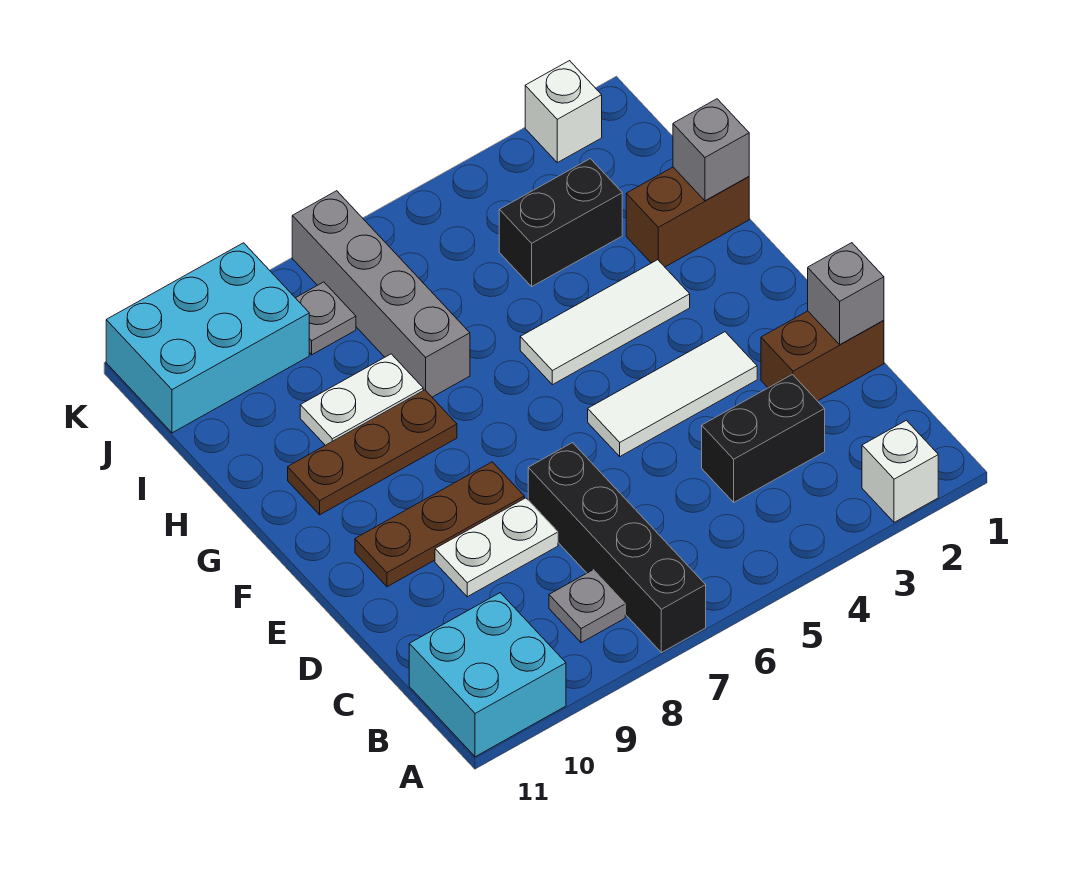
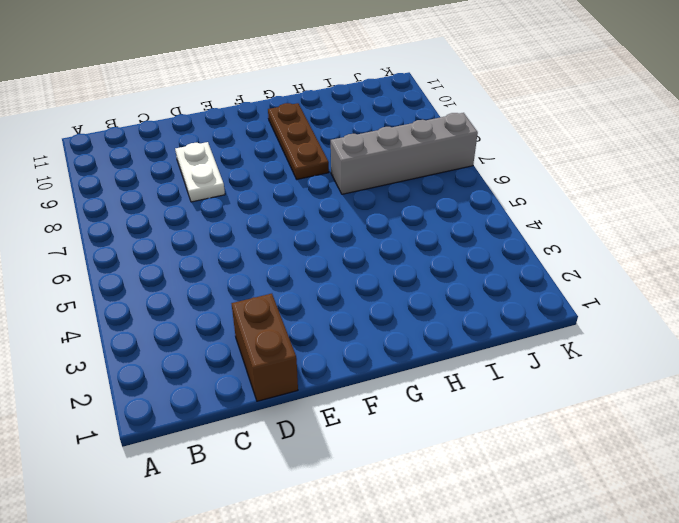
none -> white brick A2 level 1
none -> black brick A7:D7 level 1
none -> cyan brick A10:B11 level 1

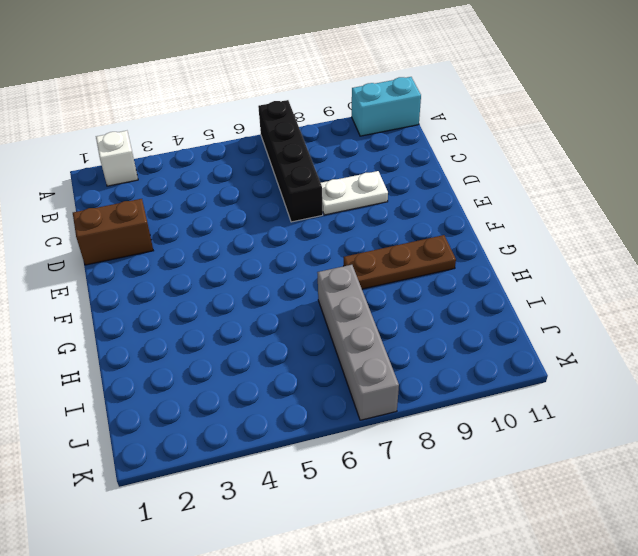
cyan brick A10:A11 level 1 -> cyan brick A10:B11 level 1
none -> grey plate B8 level 1
none -> black brick C3:C4 level 1
none -> white tile E3:E5 level 1

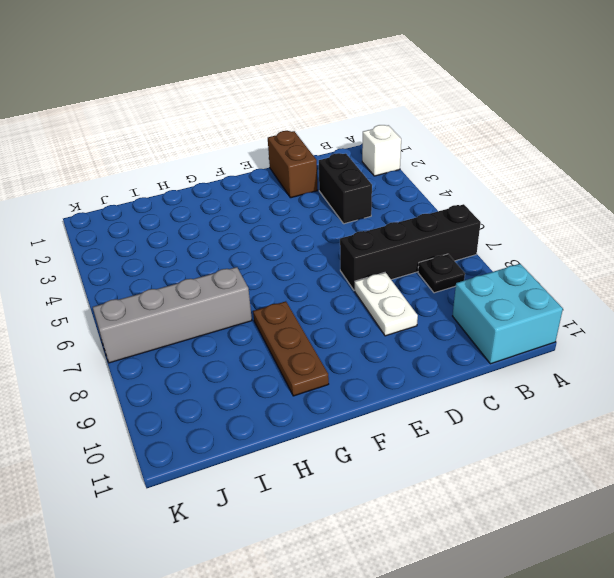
black plate B8 level 1 -> grey plate B8 level 1
none -> white tile E3:E5 level 1
none -> brown plate E8:E10 level 1
none -> white tile G3:G5 level 1

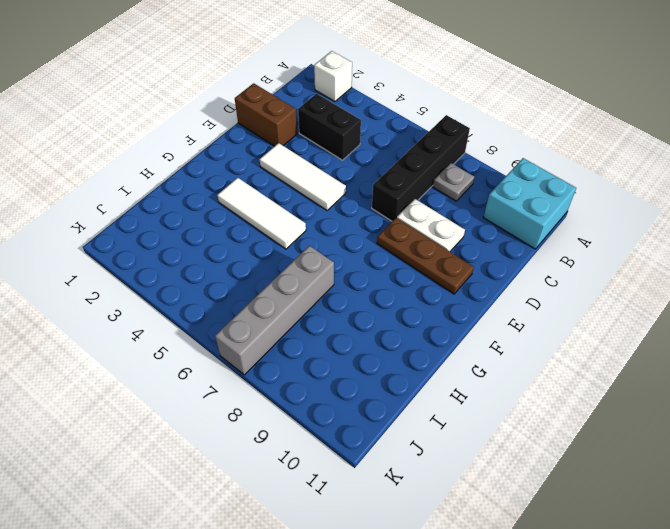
none -> brown plate G8:G10 level 1
none -> brown brick H1:H2 level 1
none -> white plate H8:H9 level 1

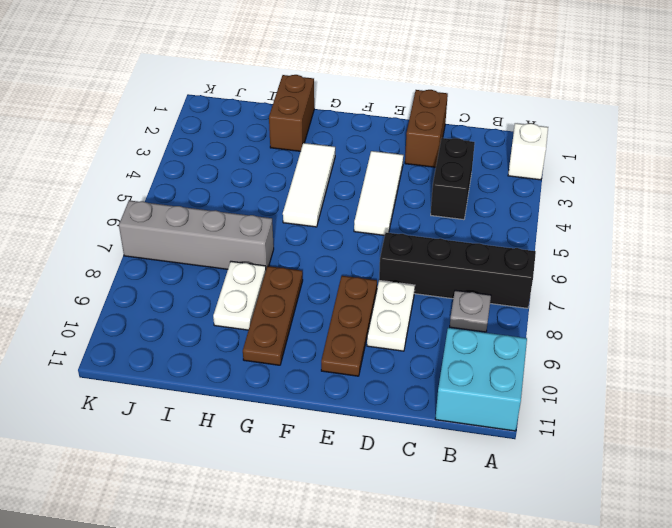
none -> black brick I3:I4 level 1
none -> grey plate J8 level 1
none -> cyan brick J9:K11 level 1

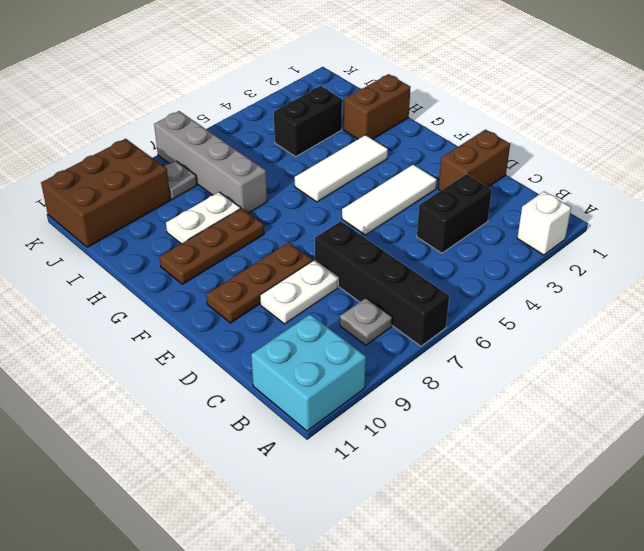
brown brick J9:K11 level 1 -> cyan brick J9:K11 level 1
none -> white brick K2 level 1
none -> grey brick D1 level 2
none -> grey brick H1 level 2

